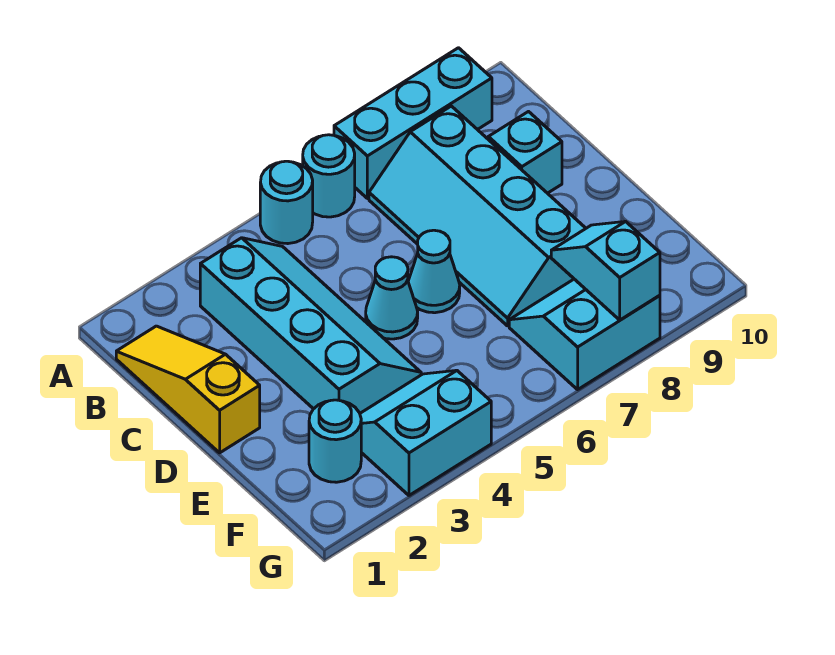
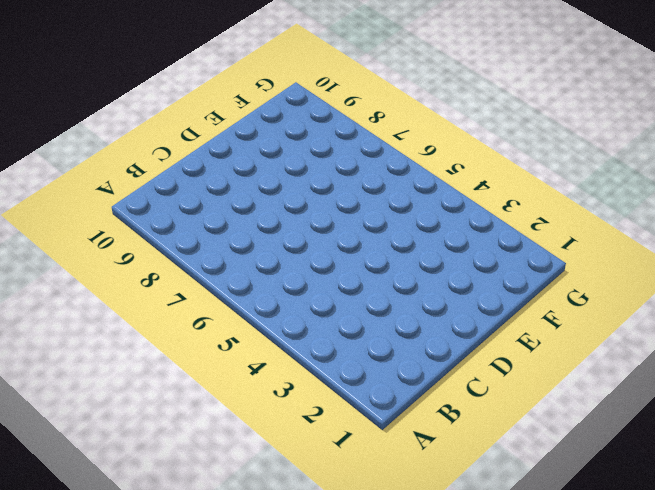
none -> cyan round brick A5 level 1
none -> cyan round brick A6 level 1
none -> cyan brick A7:A9 level 1

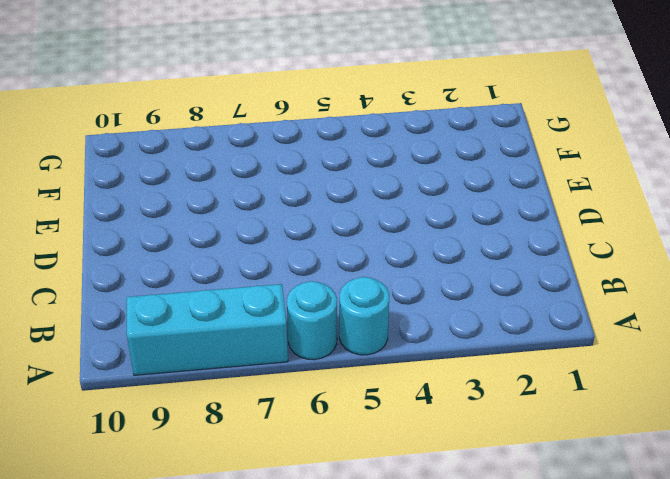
none -> yellow slope B1:D1 level 1 top D
none -> cyan slope B3:E4 level 1 top 3
none -> cyan slope B7:E8 level 1 top 8

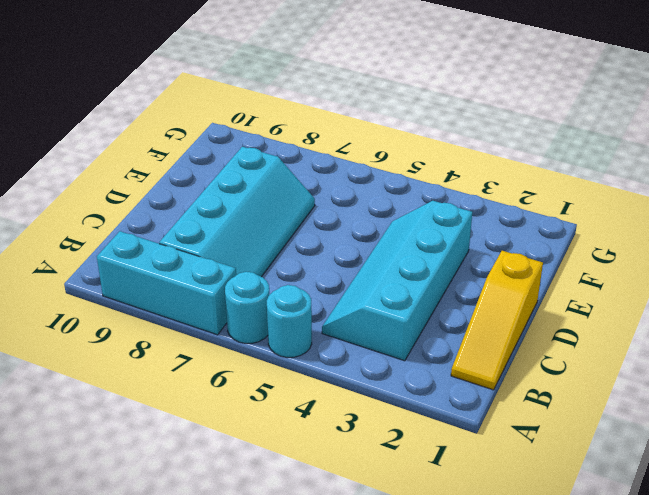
none -> cyan brick C9 level 1
none -> cyan cone D5 level 1
none -> cyan cone D6 level 1

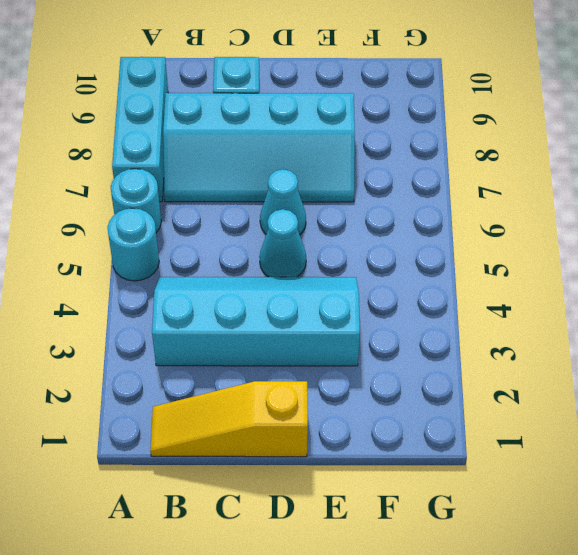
none -> cyan round brick F2 level 1
none -> cyan slope F3:G4 level 1 top G
none -> cyan slope F7:G8 level 1 top G

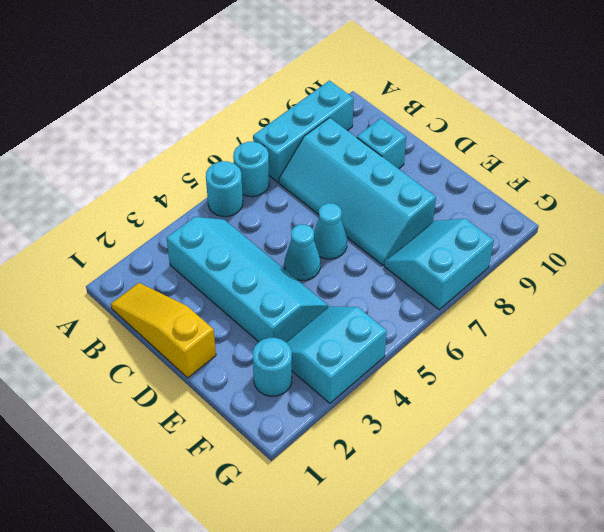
none -> cyan slope F8:G8 level 2 top G

